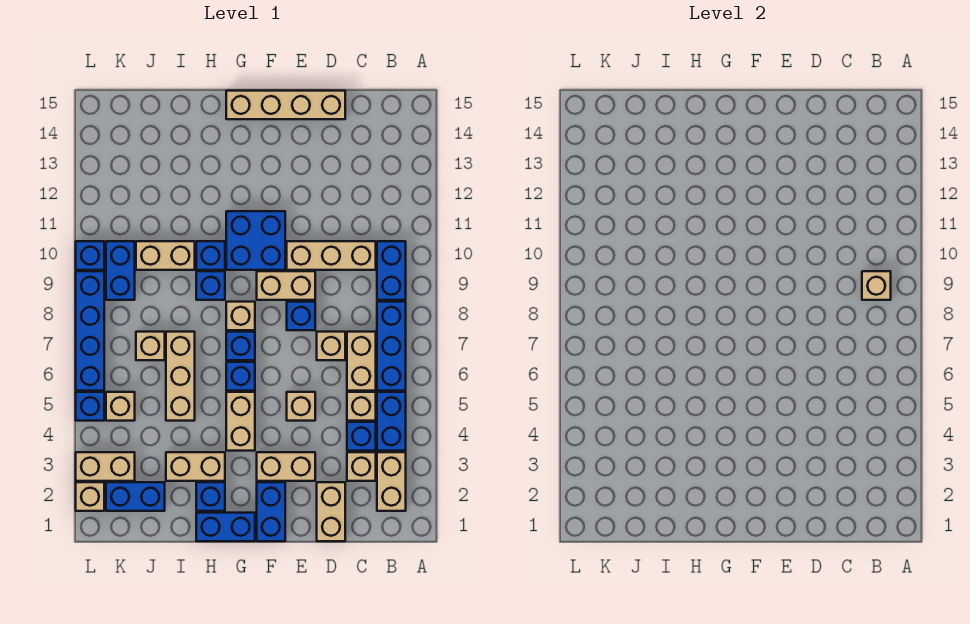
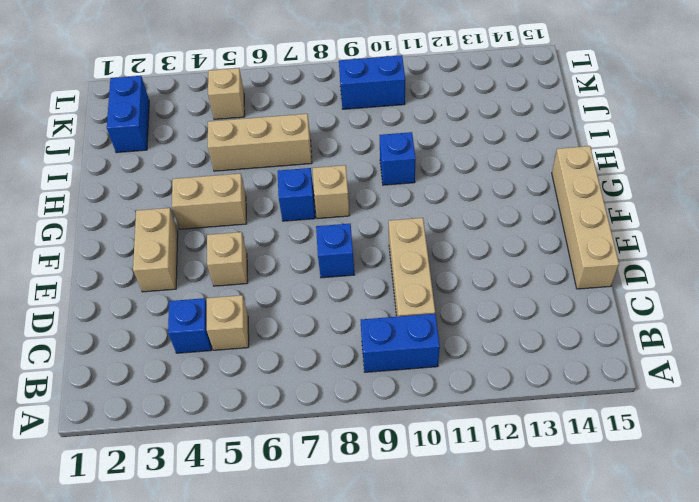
none -> tan brick B2:B3 level 1
none -> blue brick B4:B5 level 1
none -> blue brick B6:B8 level 1
none -> tan brick C3 level 1

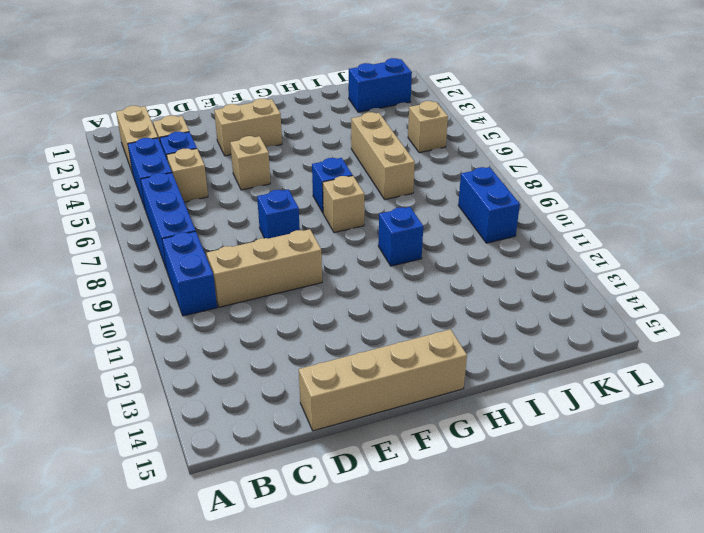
none -> tan brick C6:C7 level 1
none -> tan brick D1:D2 level 1
none -> tan brick D7 level 1
none -> tan brick E9:F9 level 1

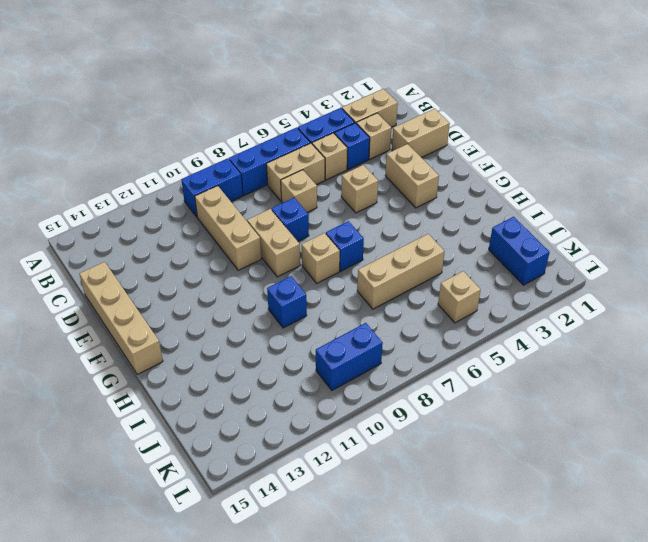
none -> blue brick F1:F2 level 1
none -> blue brick F10:G11 level 1
none -> blue brick G1:H1 level 1
none -> tan brick G4:G5 level 1

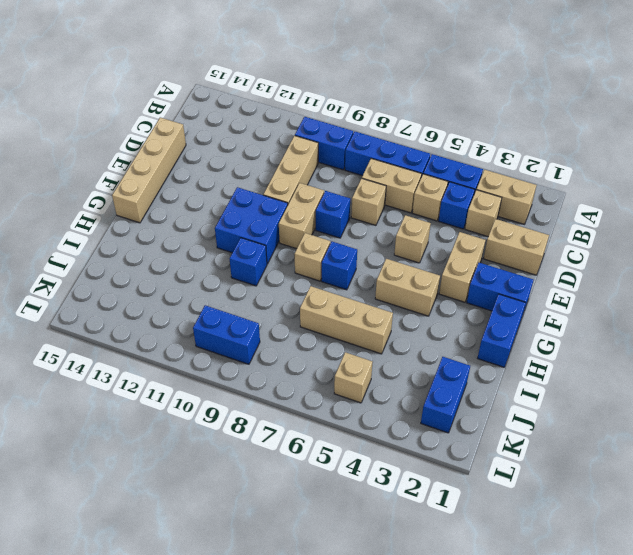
none -> blue brick G6 level 1
none -> blue brick H2 level 1
none -> tan brick H3:I3 level 1
none -> blue brick H9 level 1

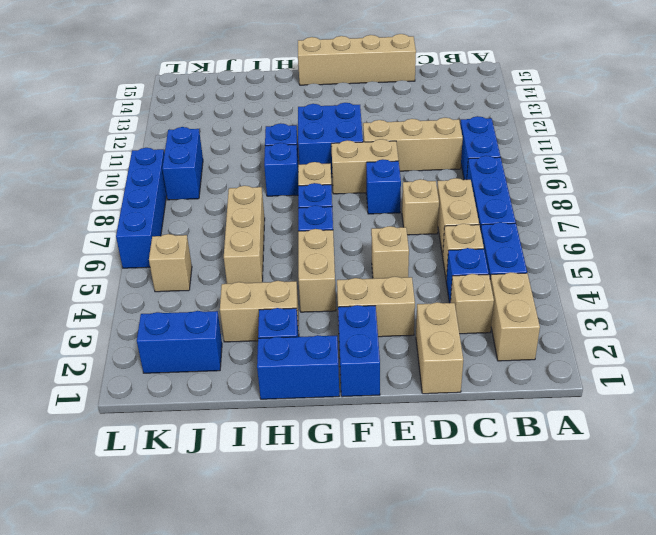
none -> tan brick I10:J10 level 1
none -> tan brick J7 level 1
none -> tan brick K3:L3 level 1
none -> tan brick L2 level 1

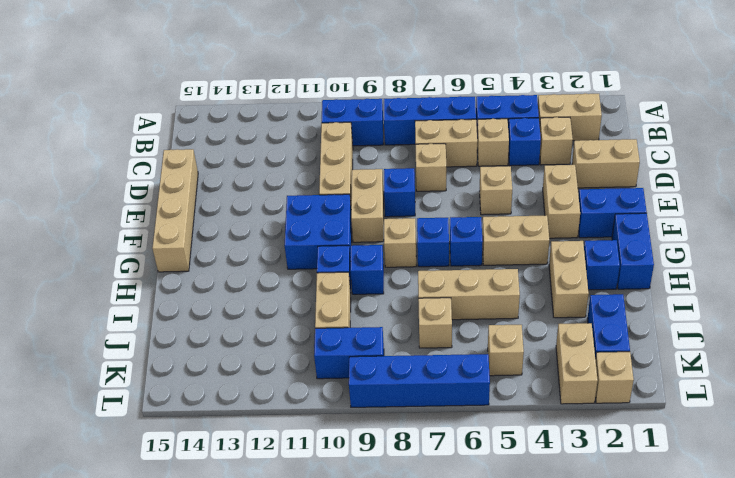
none -> blue brick L5 level 1
none -> blue brick L10 level 1
none -> tan brick B9 level 2

